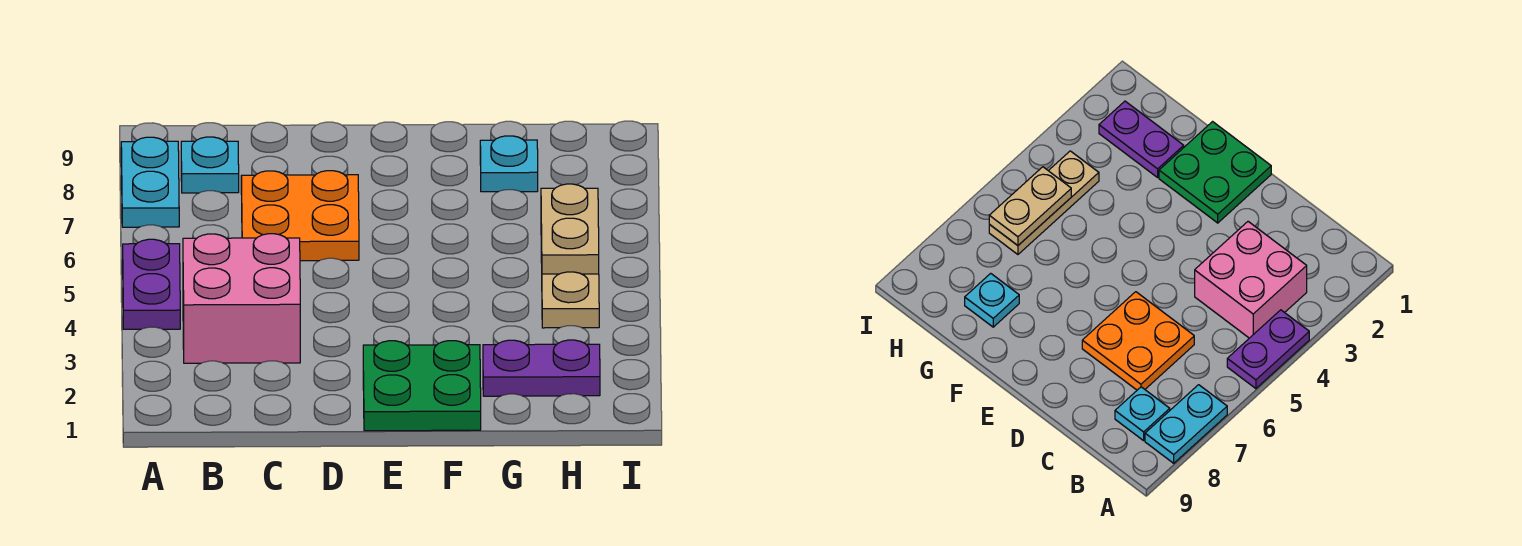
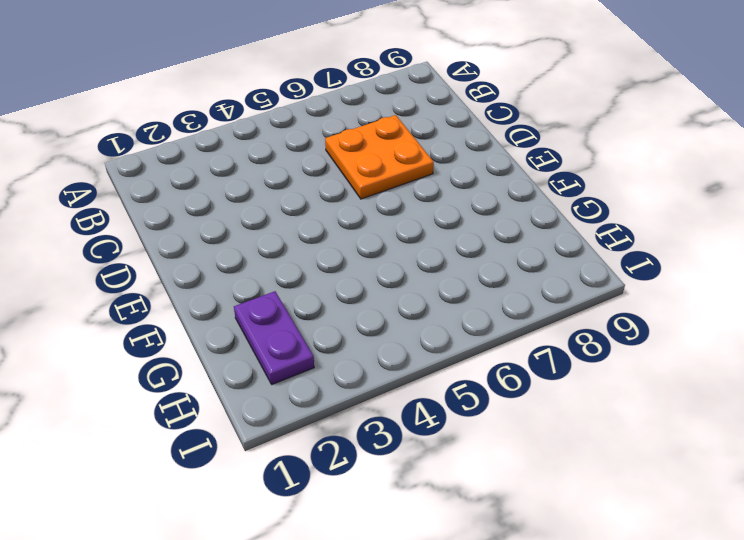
none -> purple plate A4:A5 level 1
none -> cyan plate A7:A8 level 1

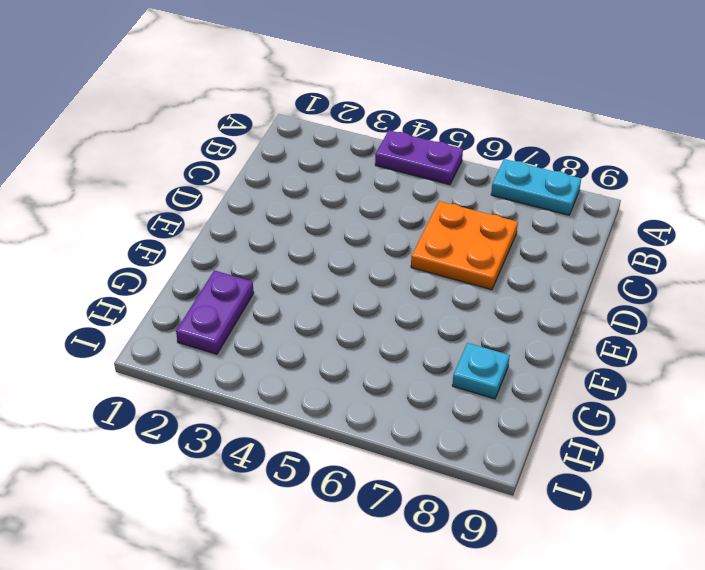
none -> pink brick B3:C4 level 1
none -> cyan plate B8 level 1

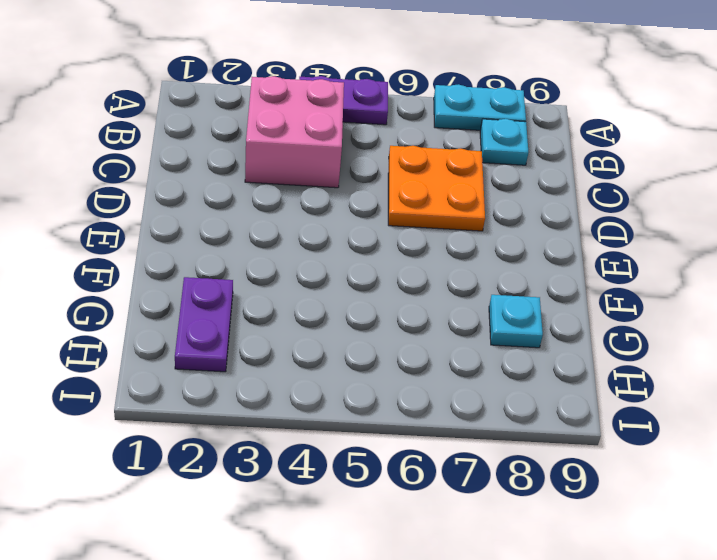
none -> green plate E1:F2 level 1
none -> tan plate H4:H6 level 1

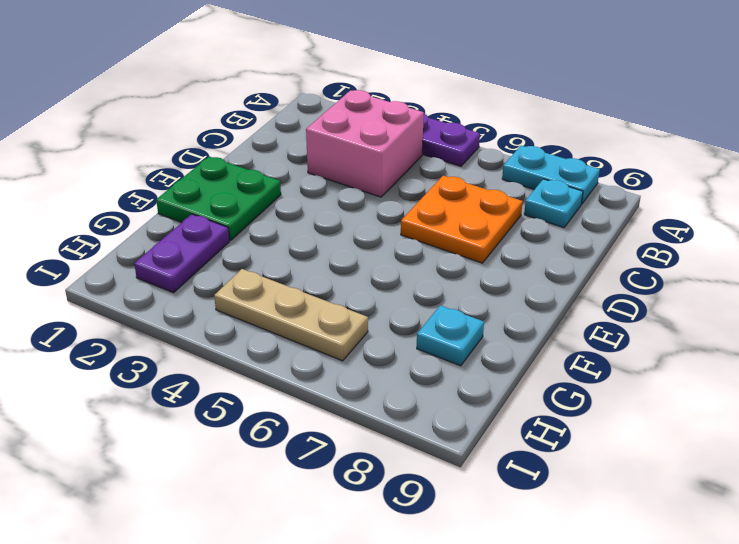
none -> tan plate H5:H6 level 2

